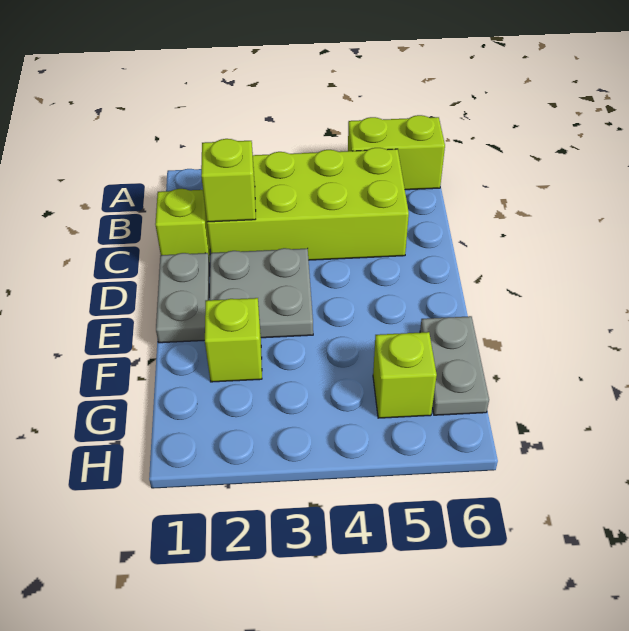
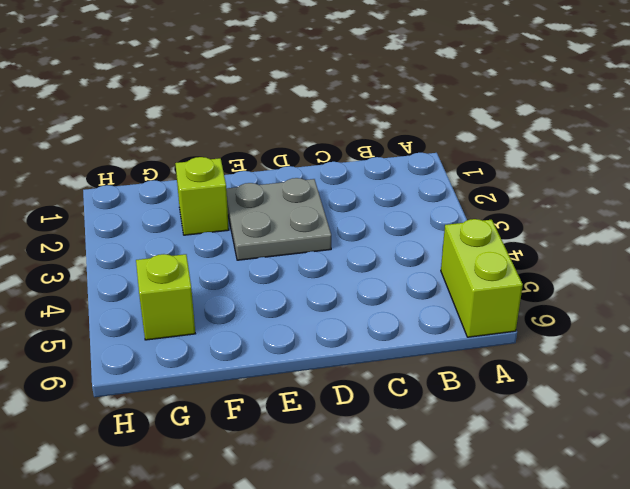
none -> lime brick B2:C5 level 1
none -> lime brick C1 level 1

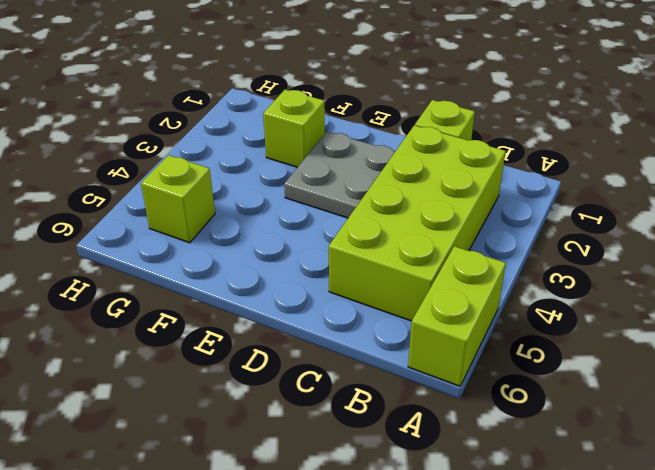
none -> grey plate D1:E1 level 1
none -> grey plate F6:G6 level 1

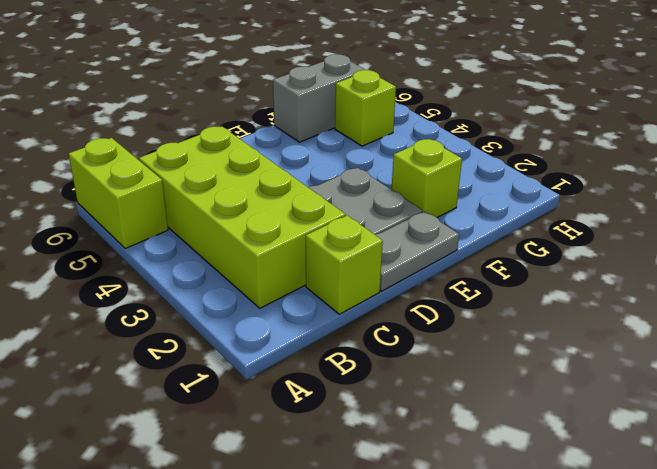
grey brick F6:G6 level 1 -> grey plate F6:G6 level 1
none -> lime brick C2 level 2

